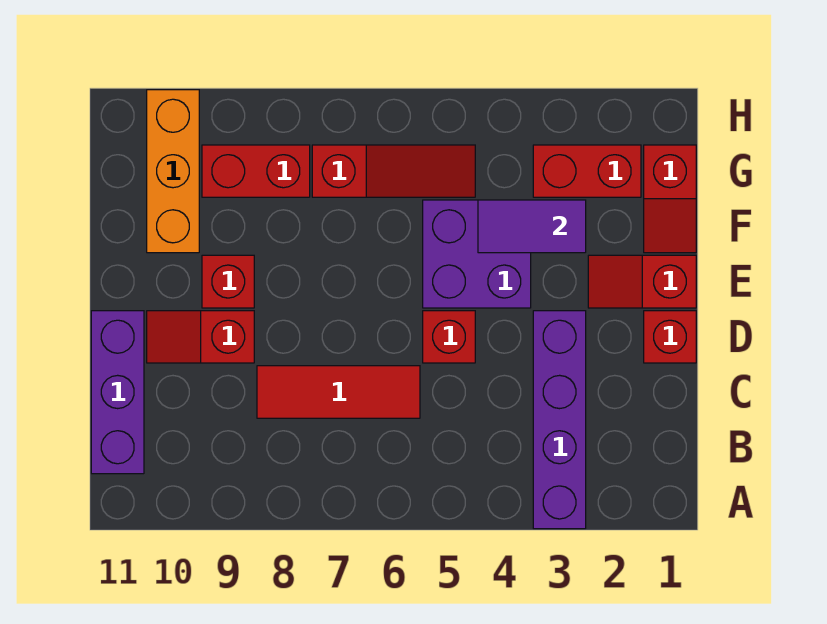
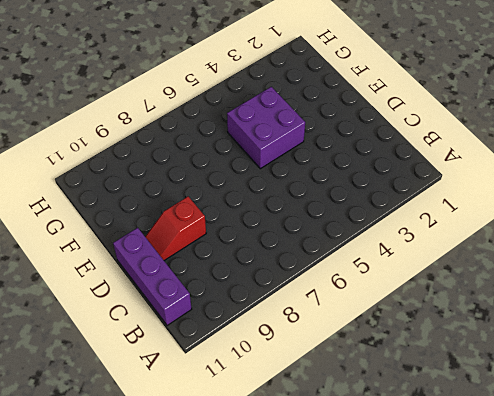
none -> purple brick A3:D3 level 1
none -> red tile C6:C8 level 1
none -> red brick D1 level 1

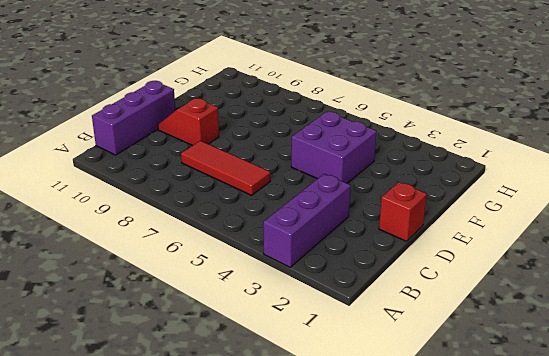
purple brick A3:C3 level 1 -> purple brick A3:D3 level 1
none -> red brick D5 level 1
none -> red slope E1:E2 level 1 top 1
none -> red brick E9 level 1

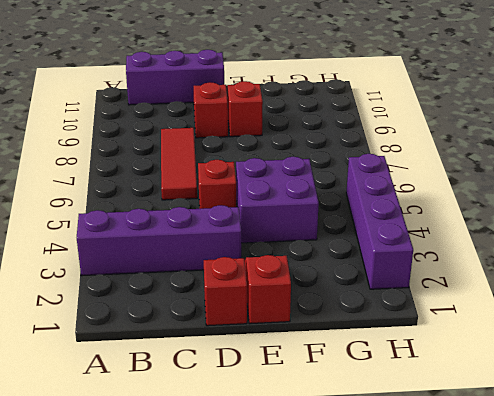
purple brick H2:H5 level 1 -> none
none -> red slope F1:G1 level 1 top G
none -> orange brick F10:H10 level 1
none -> red brick G2:G3 level 1

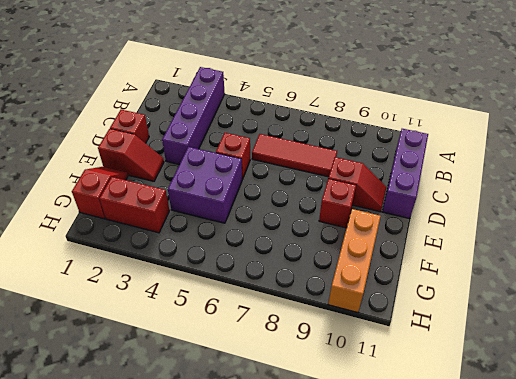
none -> red slope G5:G7 level 1 top 7
none -> red brick G8:G9 level 1
none -> purple tile F3:F4 level 2

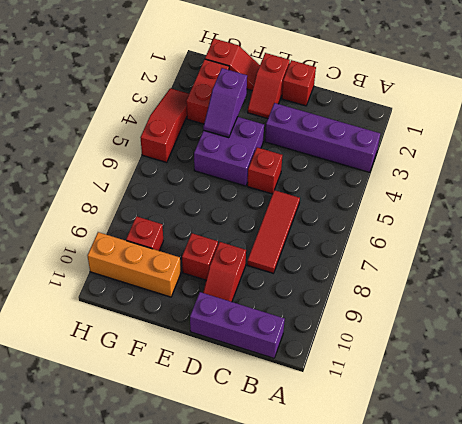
purple slope F3:F4 level 2 top 3 -> purple tile F3:F4 level 2
red brick G9 level 1 -> red brick G8:G9 level 1
red slope H3:H5 level 1 top 5 -> red slope G5:G7 level 1 top 7

